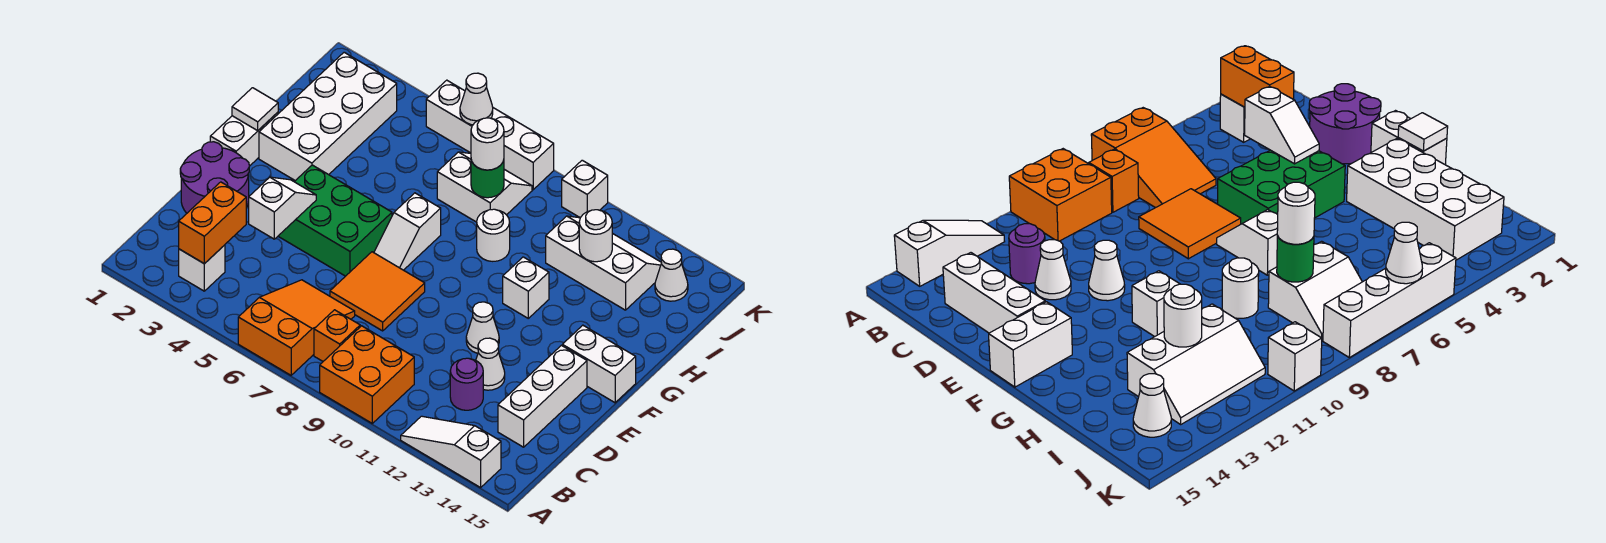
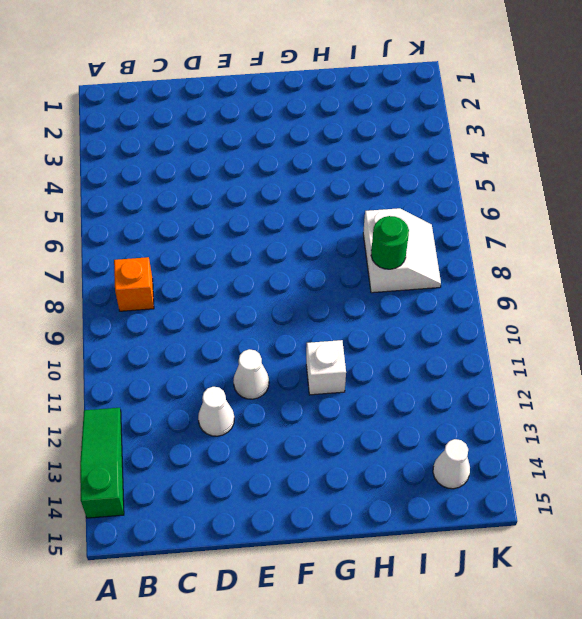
green slope A12:A14 level 1 top 14 -> white slope A12:A14 level 1 top 14
none -> orange slope A6:C7 level 1 top A
none -> orange brick A9:B10 level 1
none -> white brick B3 level 1
none -> purple round brick C12 level 1

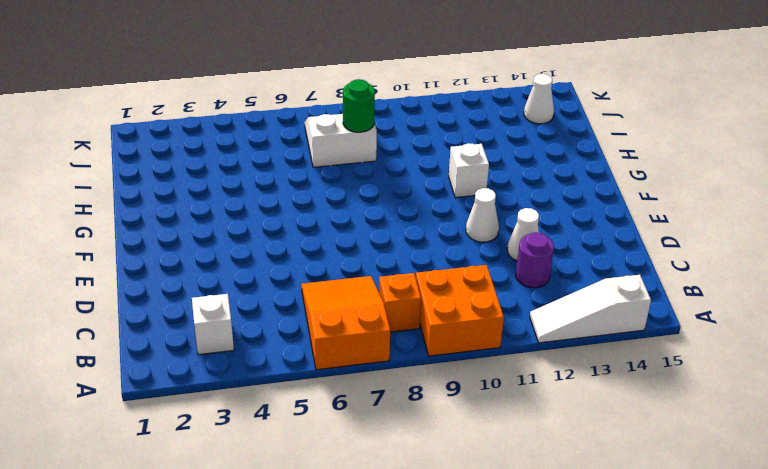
none -> white brick C14:E14 level 1
none -> purple round brick D1:E2 level 1
none -> orange tile D7:E8 level 1
none -> green brick E4:F6 level 1

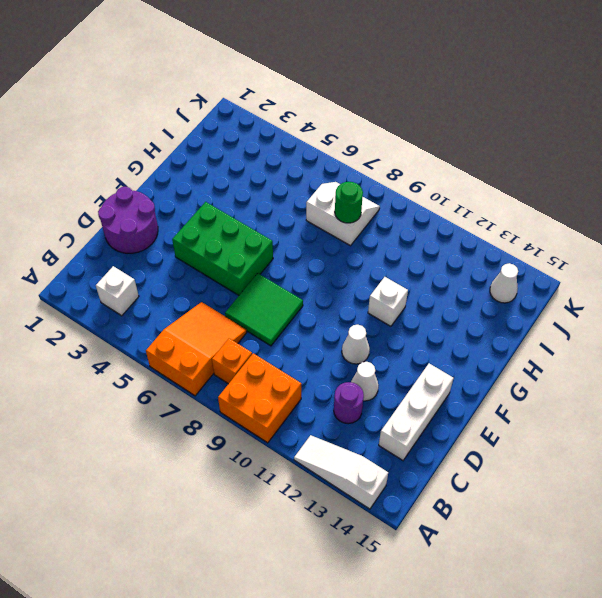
green tile D7:E8 level 1 -> orange tile D7:E8 level 1
none -> white brick F1:G1 level 1
none -> white slope F7:G7 level 1 top G
none -> white brick F14:F15 level 1
none -> white brick G2:J3 level 1

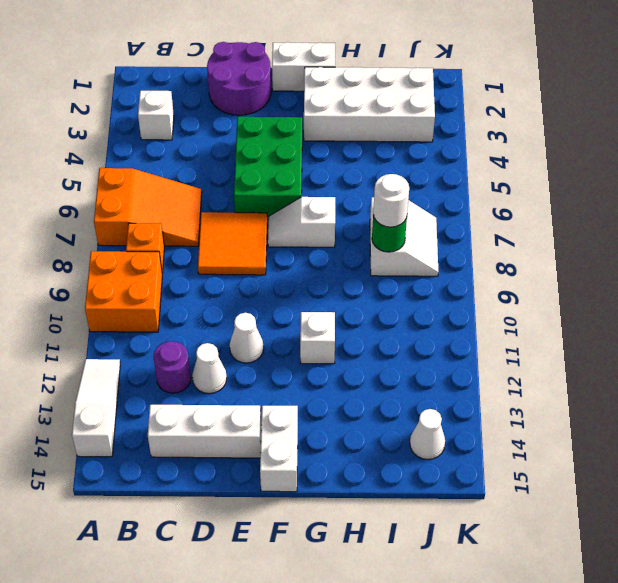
none -> white round brick H9 level 1
none -> white slope I11:J13 level 1 top I
none -> white brick K5:K8 level 1
none -> white brick K10 level 1

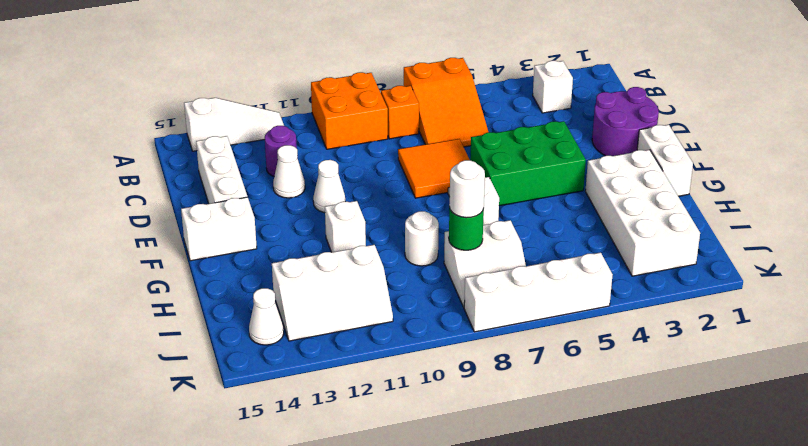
none -> white brick K10 level 1
none -> orange brick B3:C3 level 2
none -> white slope D4:E4 level 2 top D
none -> white tile G1 level 2

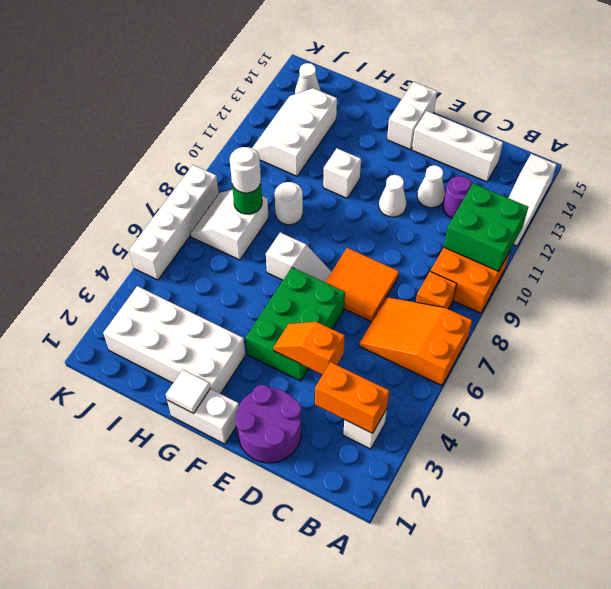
green brick A10:B11 level 2 -> none
orange slope D4:E4 level 2 top D -> white slope D4:E4 level 2 top D
none -> white brick K10 level 1
none -> white round brick I12 level 2
none -> white cone K6 level 2

